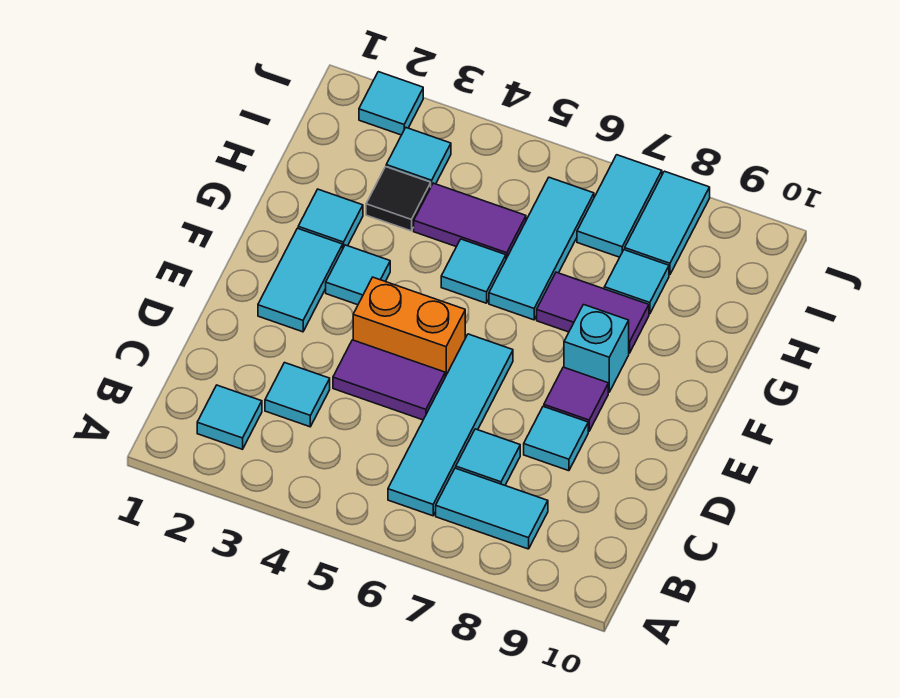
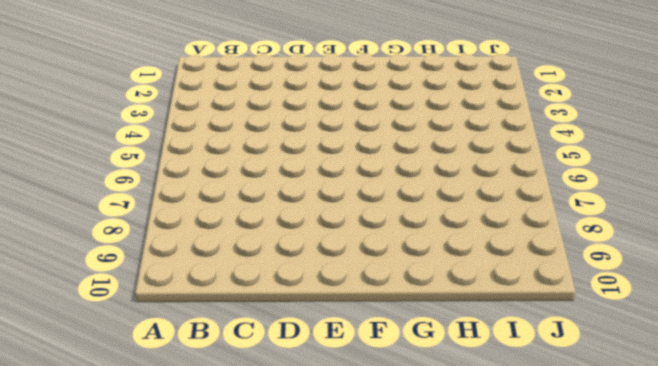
none -> cyan tile B2 level 1
none -> cyan tile B6:E6 level 1
none -> cyan tile B7:B8 level 1

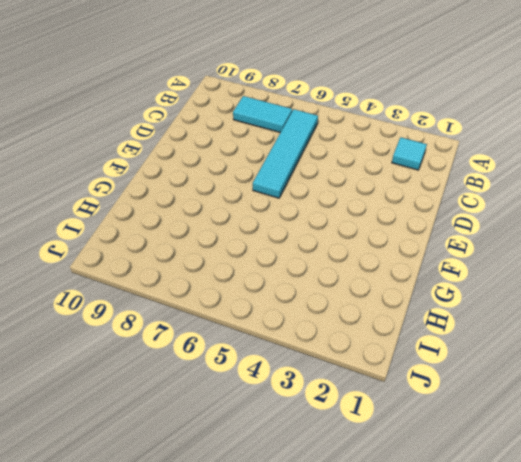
none -> cyan tile C3 level 1
none -> cyan tile C7 level 1
none -> purple tile D4:D5 level 1

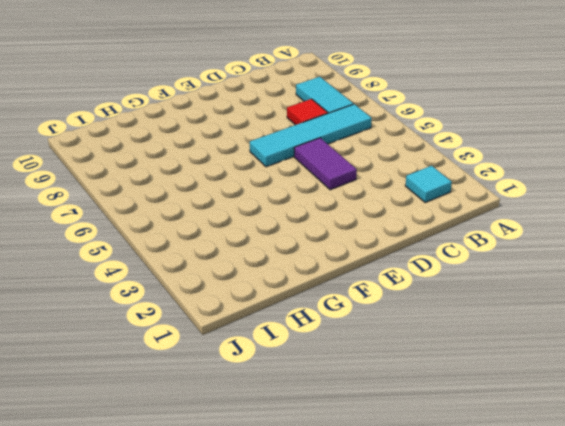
red tile C7 level 1 -> cyan tile C7 level 1
none -> cyan tile C3 level 1
none -> cyan tile D8 level 1
none -> cyan tile E2:F2 level 1

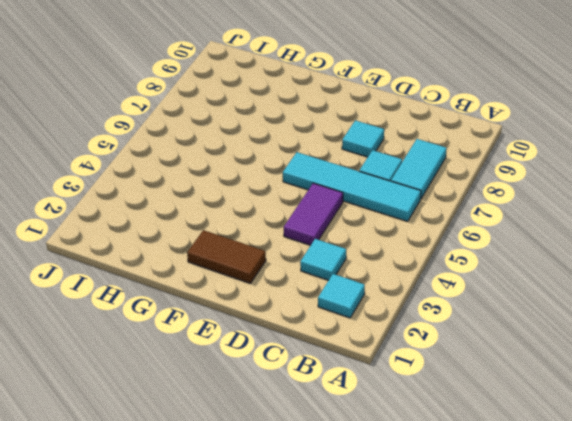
brown tile E2:F2 level 1 -> cyan tile E2:F2 level 1
none -> orange brick E4:E5 level 1
none -> purple tile E8 level 1
none -> cyan tile F3 level 1

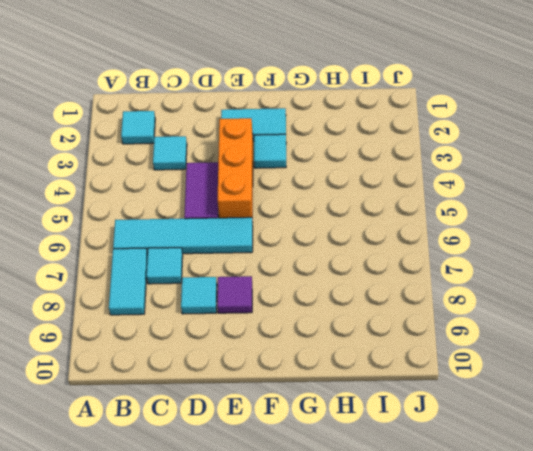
orange brick E3:E5 level 1 -> orange brick E4:E5 level 1
none -> cyan brick F8 level 1
none -> cyan tile G2 level 1
none -> cyan tile G5 level 1

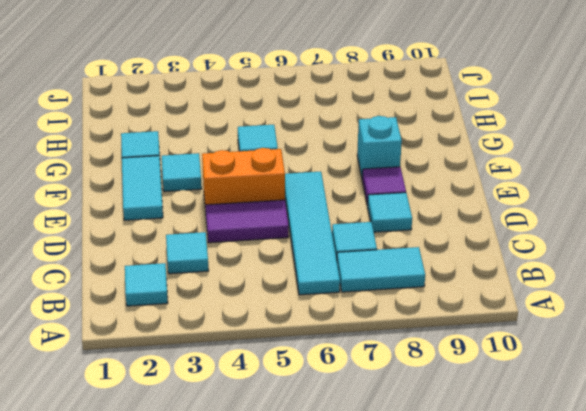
none -> cyan tile G6:I6 level 1
none -> purple tile G7:G8 level 1
none -> black tile H3 level 1

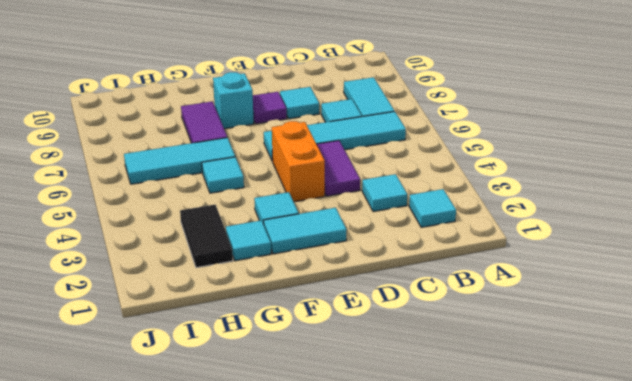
black tile H2:H3 level 1 -> black tile H3 level 1
none -> purple tile H4:H5 level 1
none -> cyan tile H8 level 1
none -> cyan tile I3 level 1

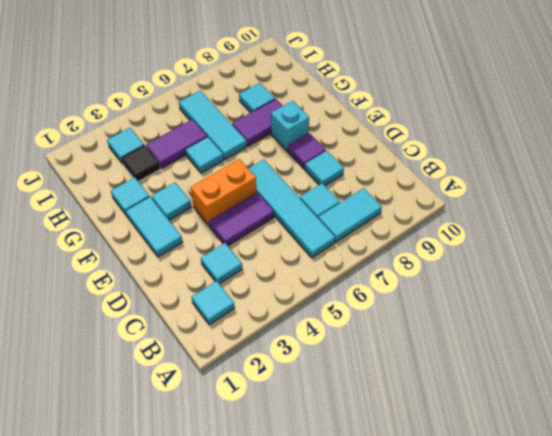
none -> cyan tile I7:J7 level 1
none -> cyan tile I8:J8 level 1
none -> cyan tile J2 level 1

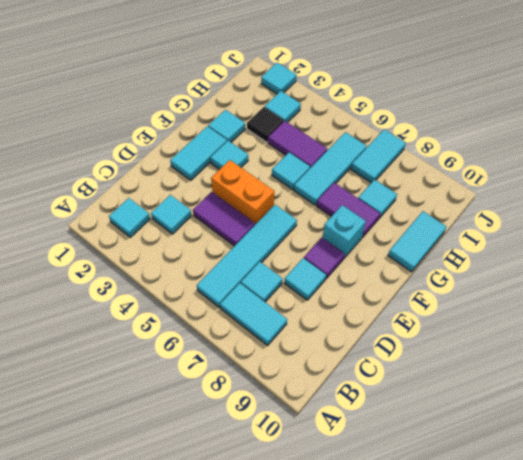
cyan tile G10:H10 level 1 -> cyan tile I8:J8 level 1

